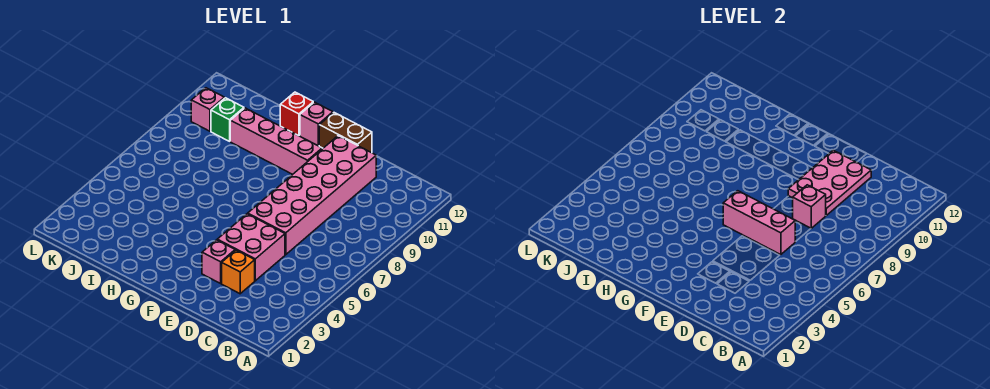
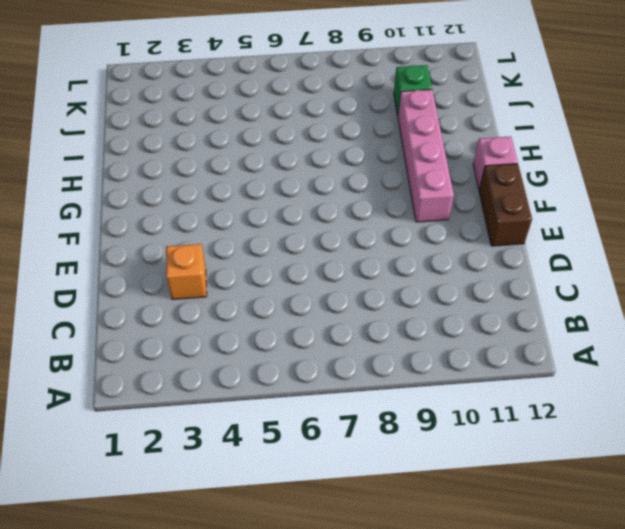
none -> pink brick D4:E5 level 1
none -> pink brick D6:E11 level 1
none -> pink brick E3 level 1

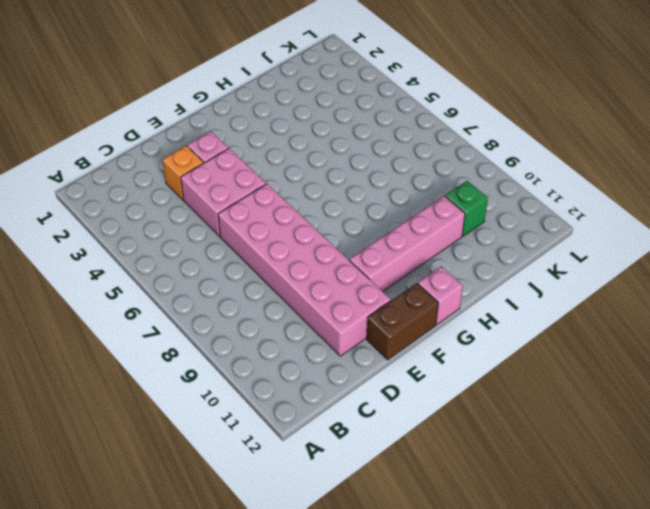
none -> red brick H12 level 1
none -> pink brick K10 level 1
none -> pink brick D6:F6 level 2

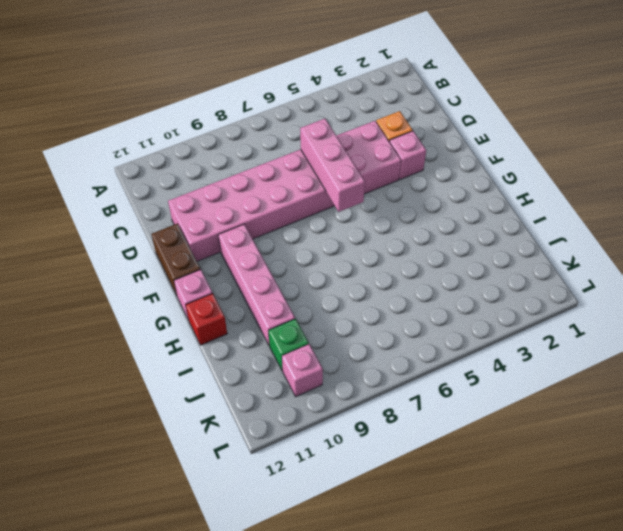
none -> pink brick D8 level 2
none -> pink plate D9:E11 level 2

